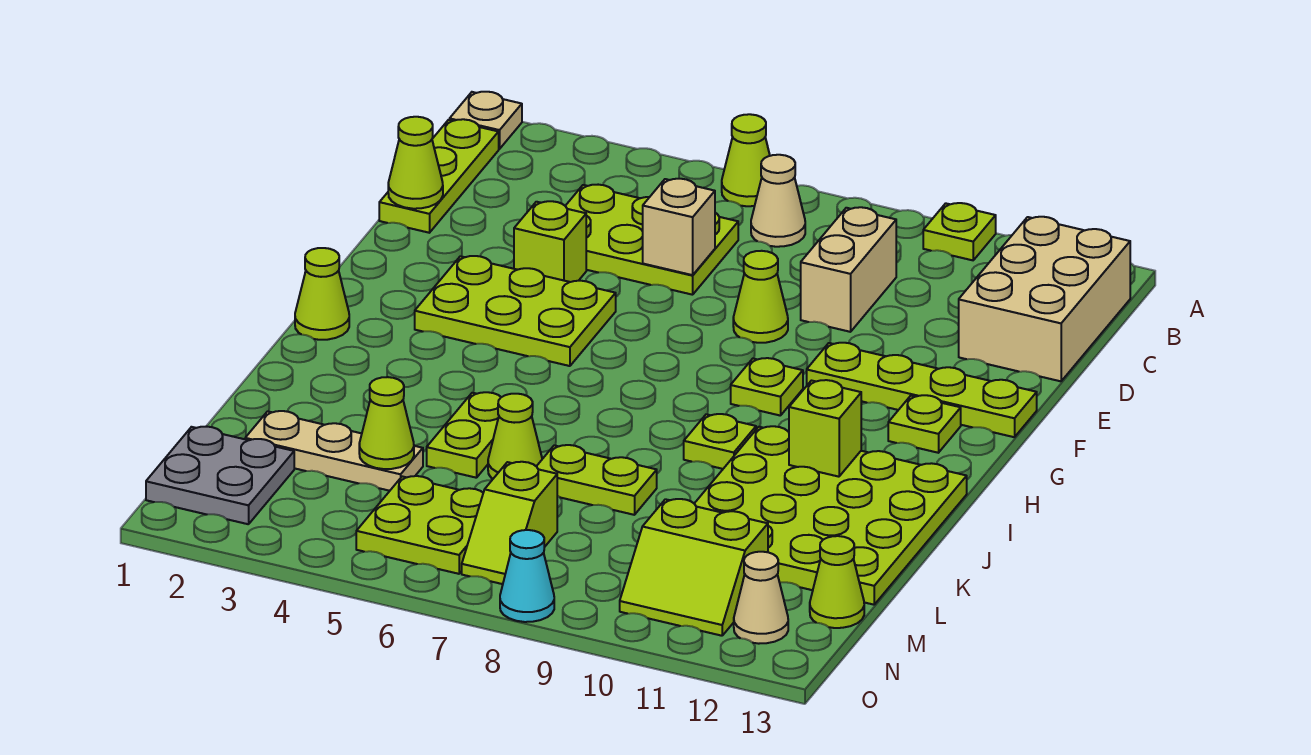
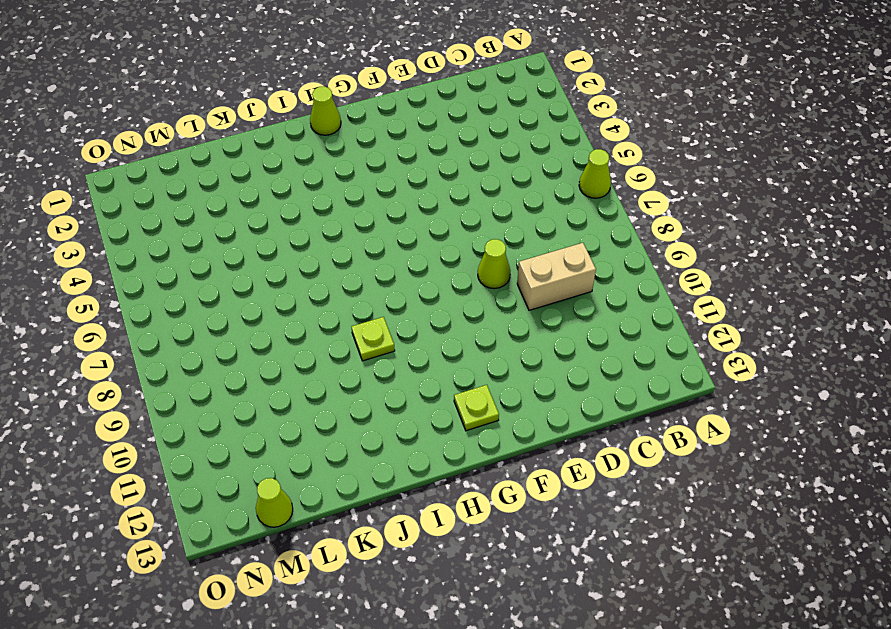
none -> tan plate A1 level 1
none -> lime plate A10 level 1
none -> lime plate B1:D1 level 1
none -> tan cone B7 level 1

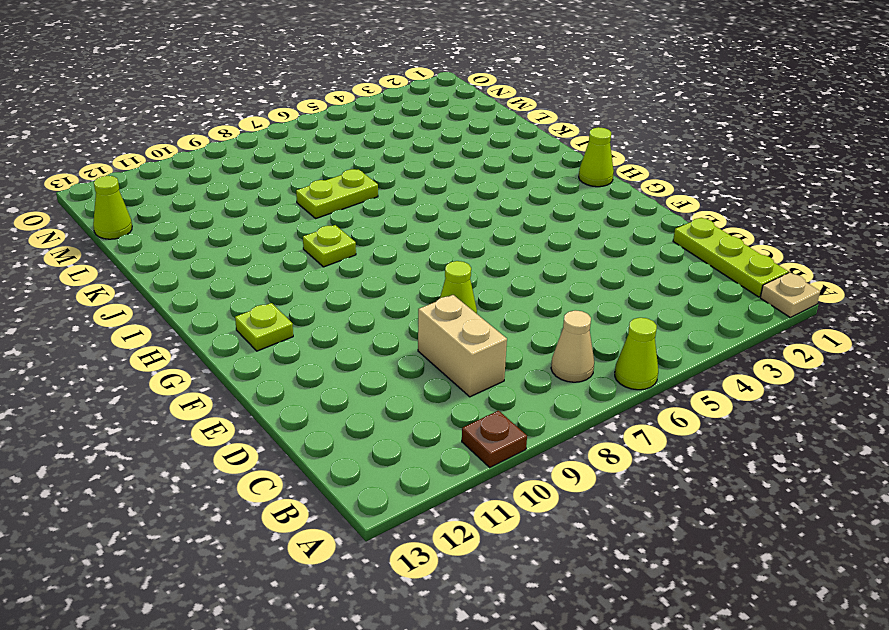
brown plate A10 level 1 -> lime plate A10 level 1
none -> tan brick B12:D13 level 1
none -> lime plate C4:D6 level 1
none -> lime brick E4 level 1
none -> lime plate F3:G5 level 1

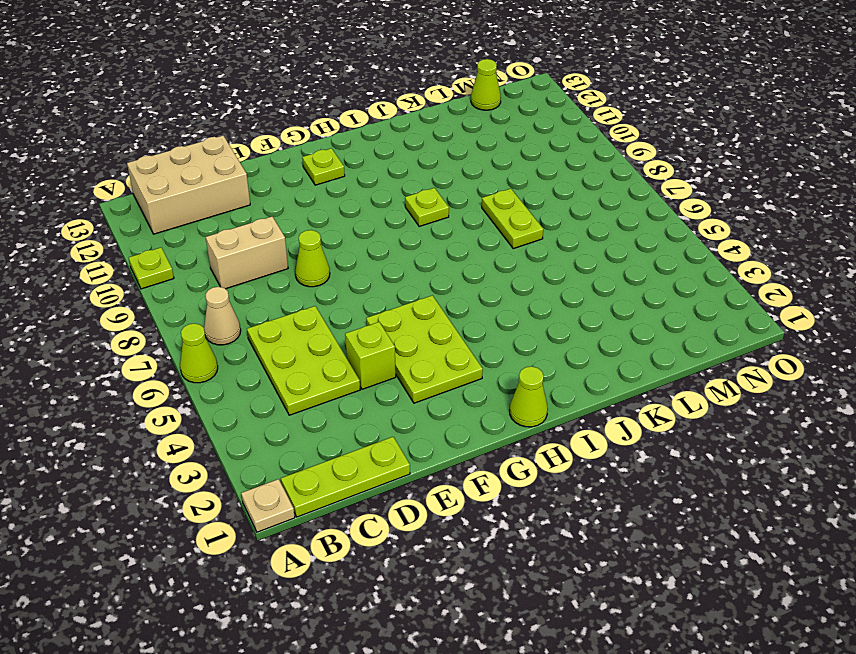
none -> lime plate F10:F13 level 1
none -> lime plate G9 level 1
none -> lime plate I10:L13 level 1
none -> lime plate J5:K5 level 1

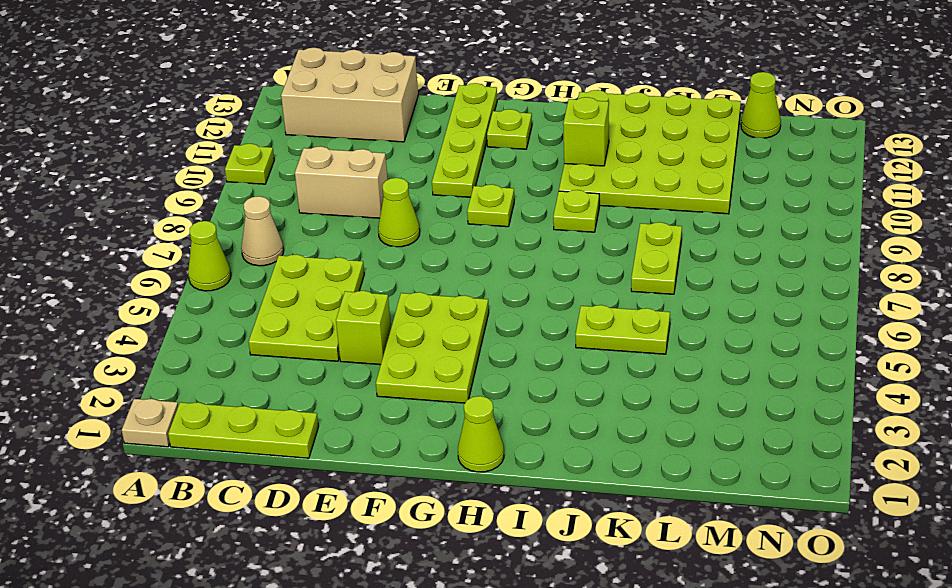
none -> lime cone K6 level 1
none -> tan plate L2:L4 level 1
none -> grey plate M1:N2 level 1
none -> lime plate M5:N6 level 1

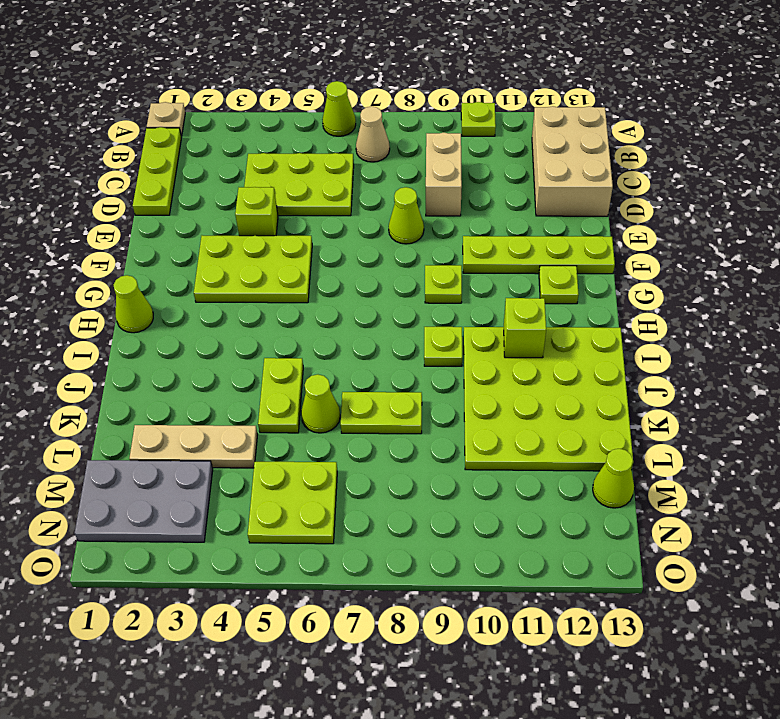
grey plate M1:N3 level 1 -> grey plate M1:N2 level 1
none -> lime slope M7:N7 level 1 top M
none -> lime slope M10:N11 level 1 top M
none -> tan cone N12 level 1
none -> cyan cone O8 level 1

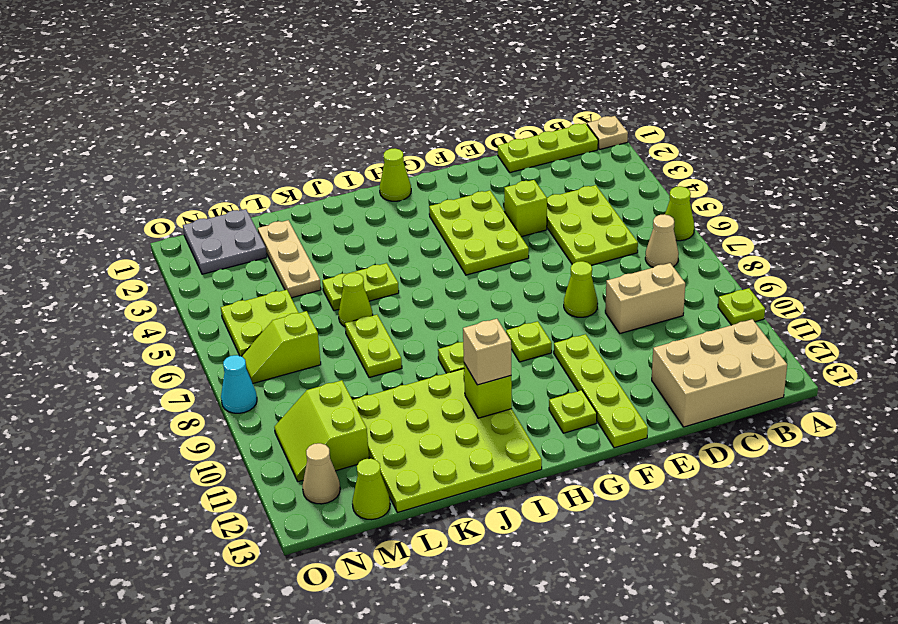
tan brick I11 level 3 -> tan brick D6 level 2
none -> lime cone D1 level 2
none -> lime cone L4 level 2

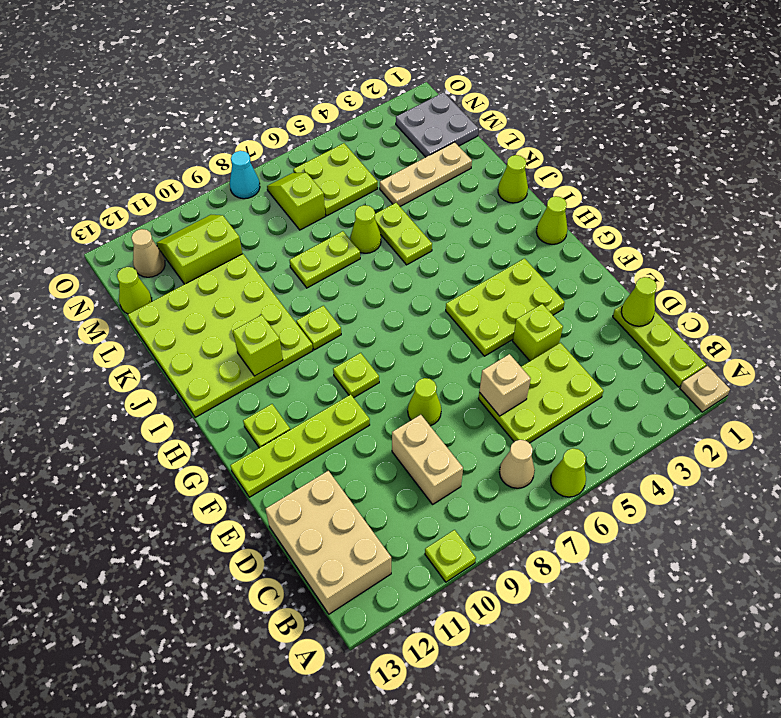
lime cone J1 level 1 -> lime cone L4 level 2

